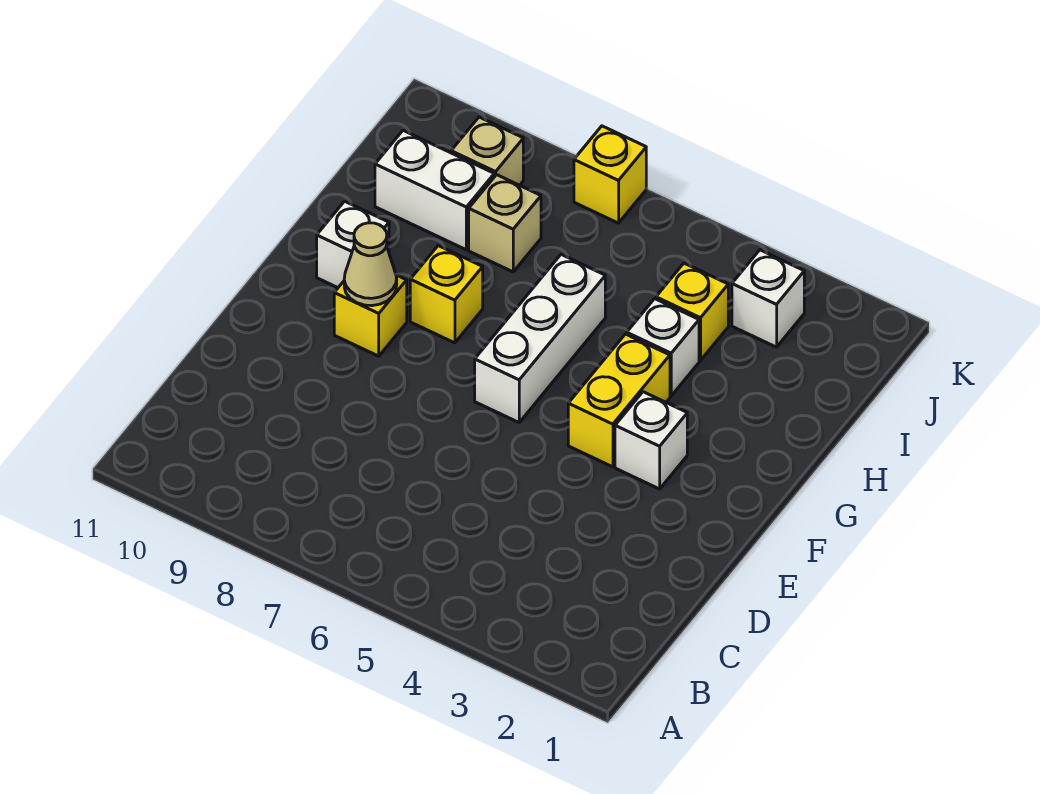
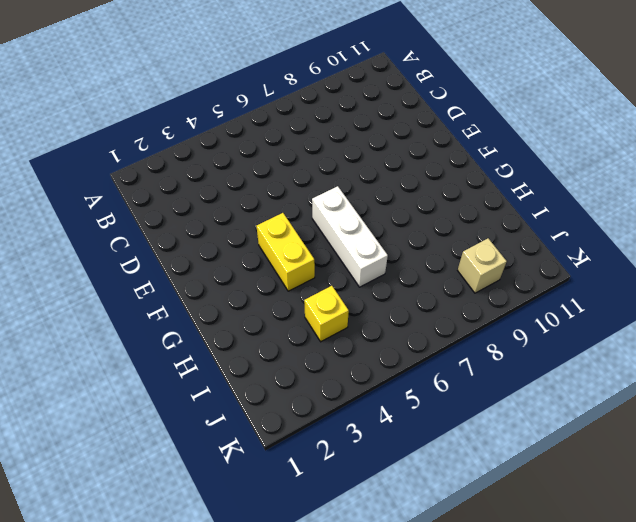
none -> white brick F3 level 1
none -> yellow brick F9 level 1
none -> yellow brick G8 level 1

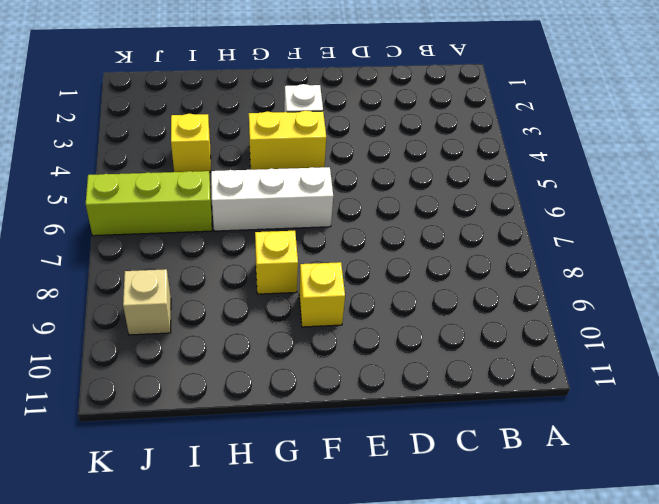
lime brick I6:K6 level 1 -> none
none -> white brick G10 level 1
none -> white brick H4 level 1
none -> tan brick I8 level 1

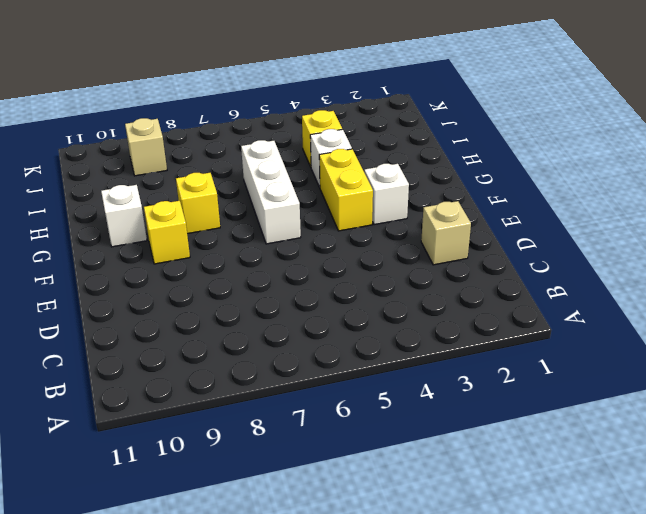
tan brick D2 level 1 -> tan brick I8 level 1
none -> white brick I9:I10 level 1
none -> white brick J3 level 1
none -> yellow brick K7 level 1

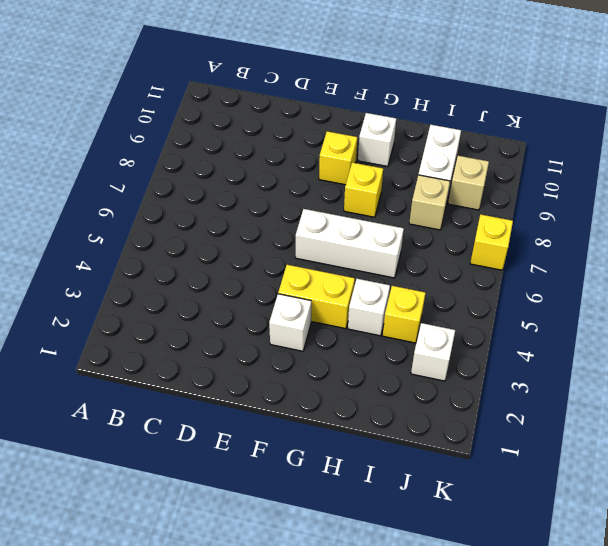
none -> tan cone F9 level 2

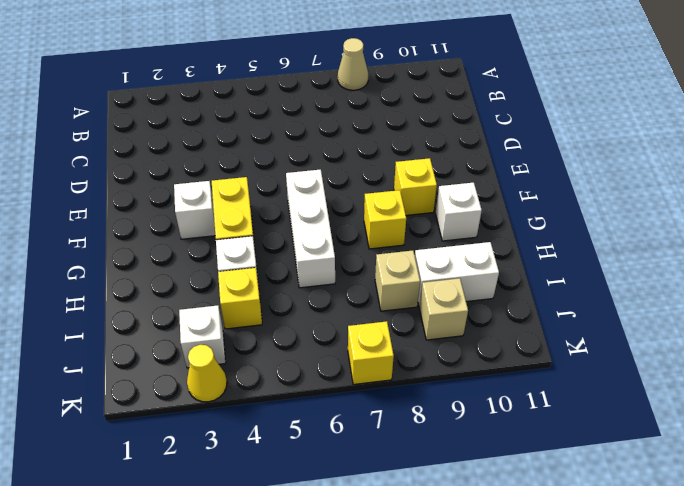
tan cone A8 level 1 -> tan cone F9 level 2
yellow cone K3 level 1 -> none

